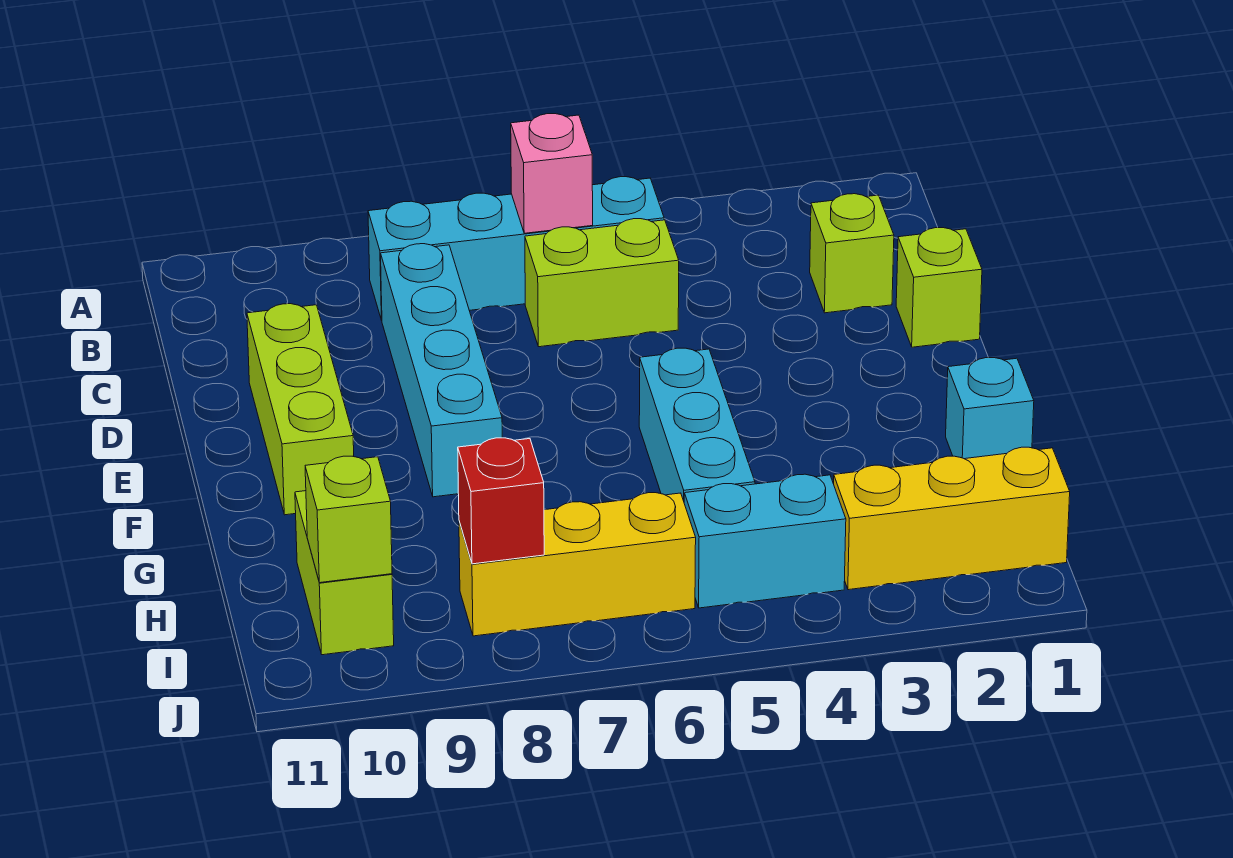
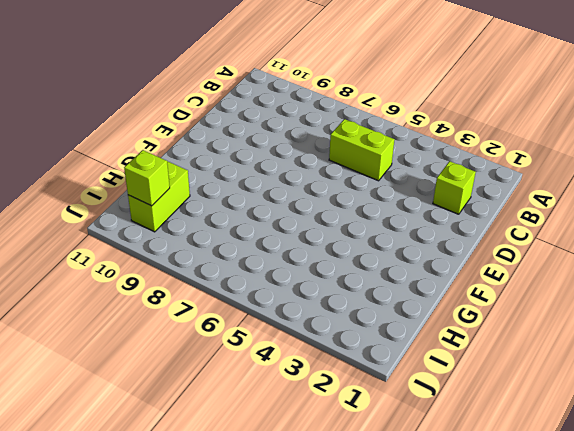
none -> cyan brick B5:B8 level 1
none -> cyan brick C8:F8 level 1
none -> lime brick D1 level 1

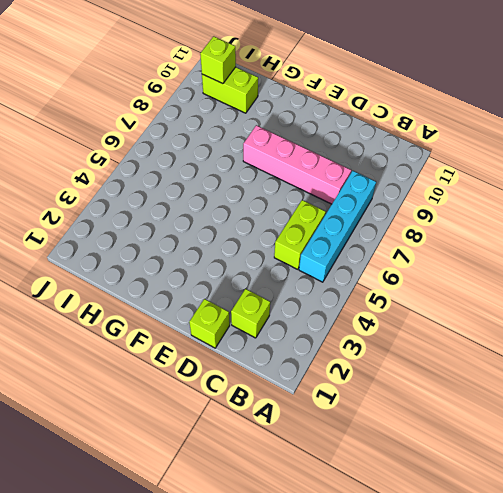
pink brick C8:F8 level 1 -> cyan brick C8:F8 level 1
none -> lime brick D10:F10 level 1
none -> cyan brick F5:H5 level 1
none -> cyan brick G1 level 1

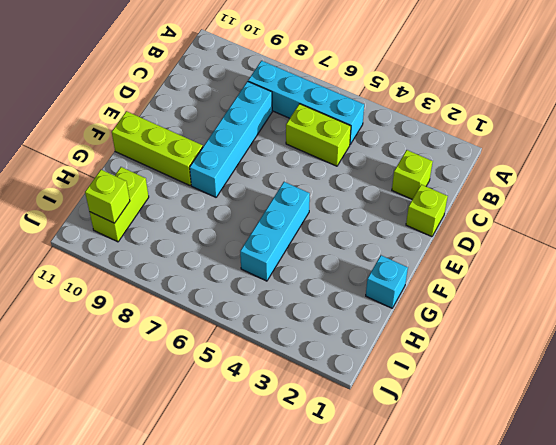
lime brick F9:F11 level 1 -> lime brick D10:F10 level 1
none -> yellow brick I1:I3 level 1
none -> cyan brick I4:I5 level 1
none -> yellow brick I6:I8 level 1

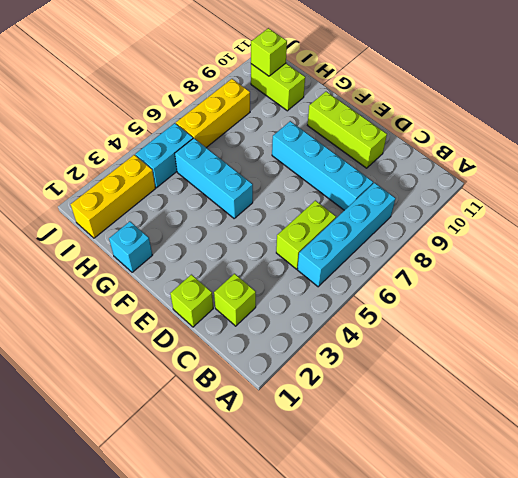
none -> pink brick B6 level 2
none -> red brick I8 level 2

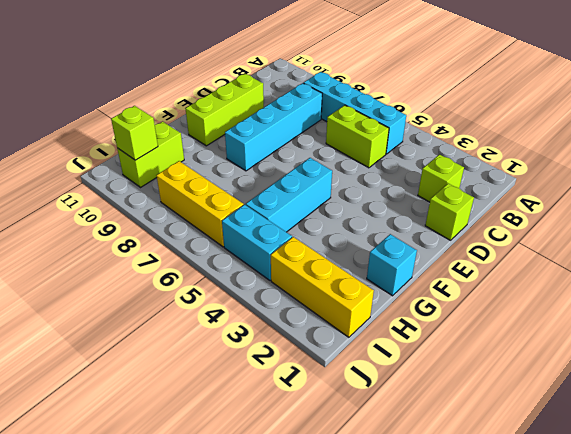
none -> pink brick B6 level 2
none -> red brick I8 level 2

